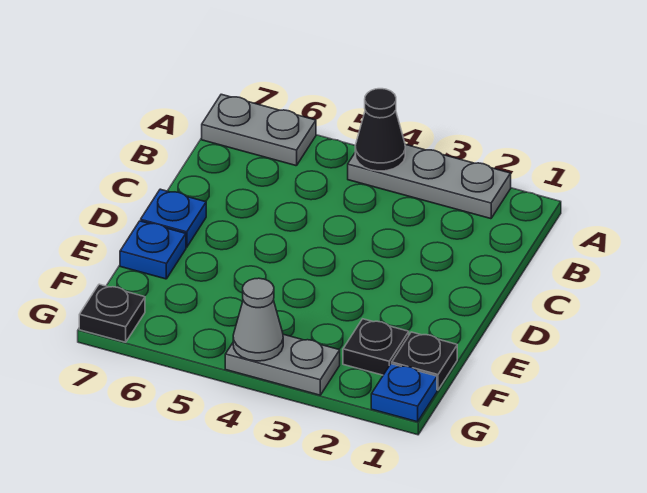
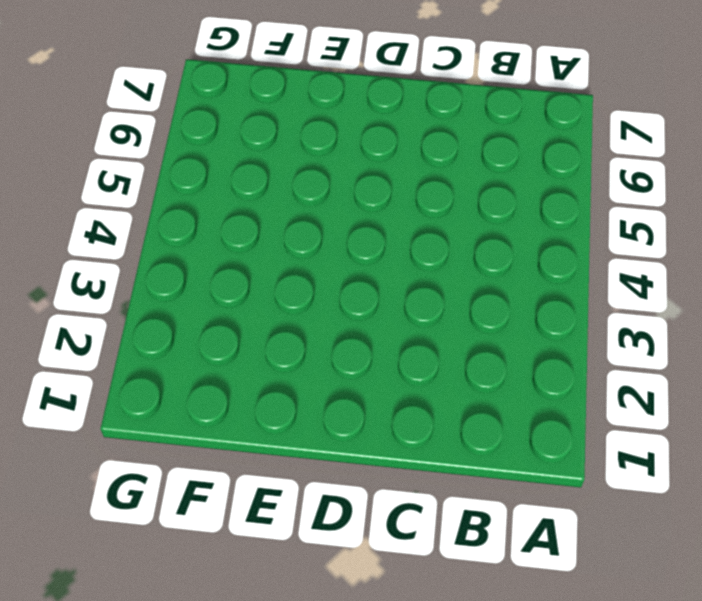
none -> grey plate A2:A4 level 1
none -> grey plate A6:A7 level 1

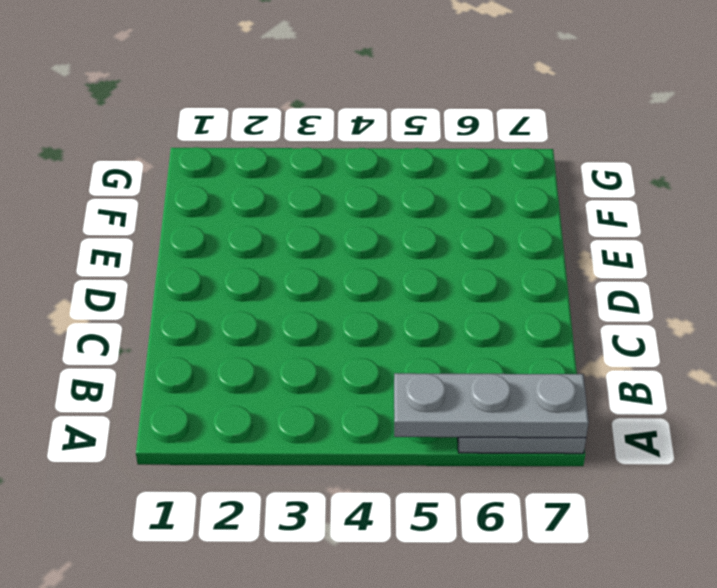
grey plate A5:A7 level 2 -> grey plate A2:A4 level 1
none -> blue plate D7 level 1
none -> blue plate E7 level 1

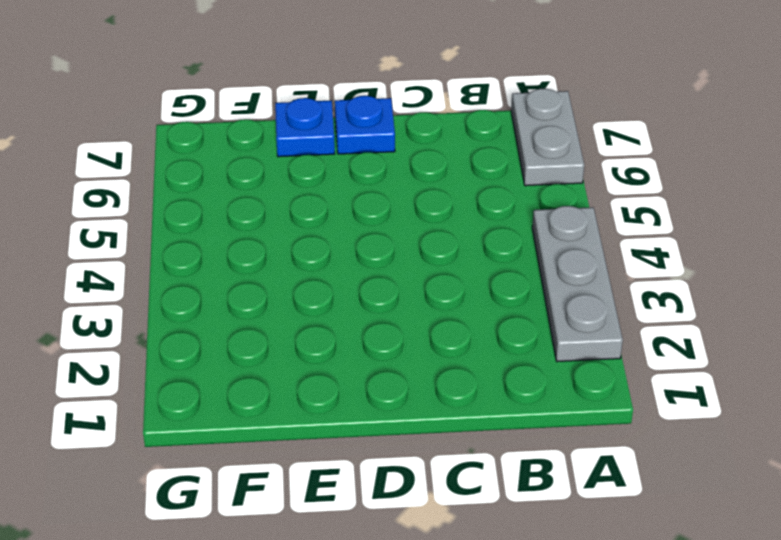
none -> black plate F1 level 1
none -> black plate F2 level 1

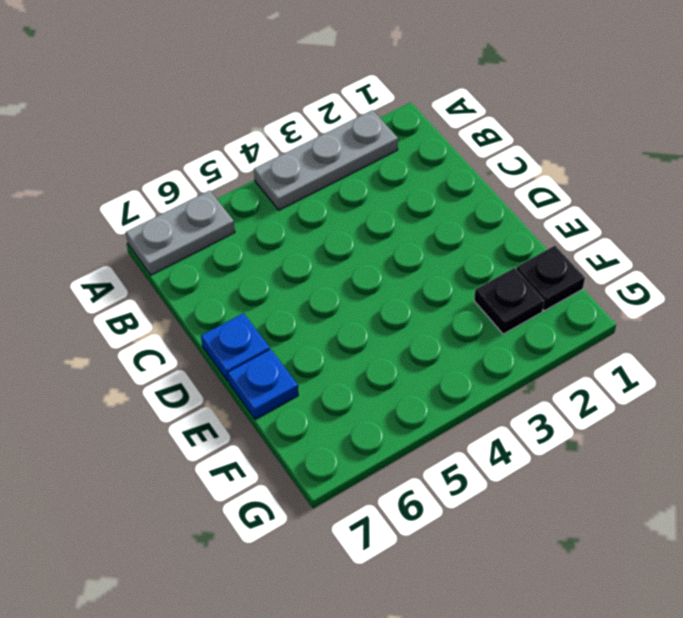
none -> blue plate G1 level 1
none -> grey plate G3:G4 level 1

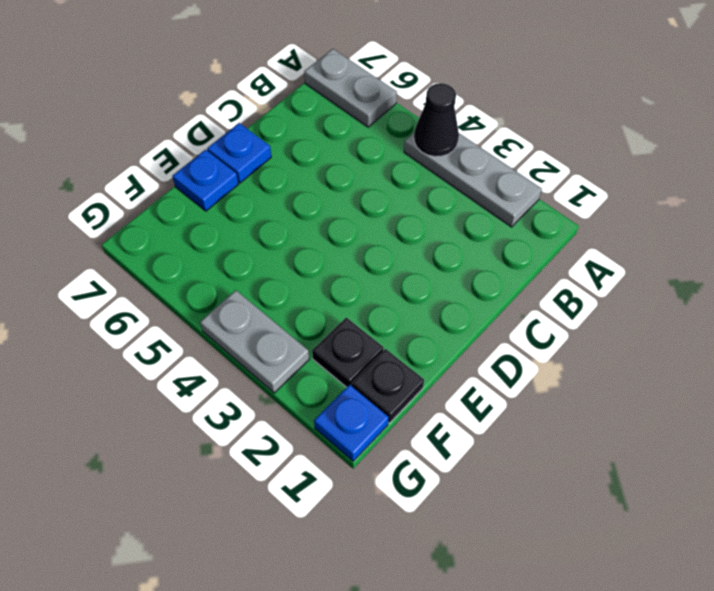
none -> black plate G7 level 1
none -> grey cone G4 level 2

